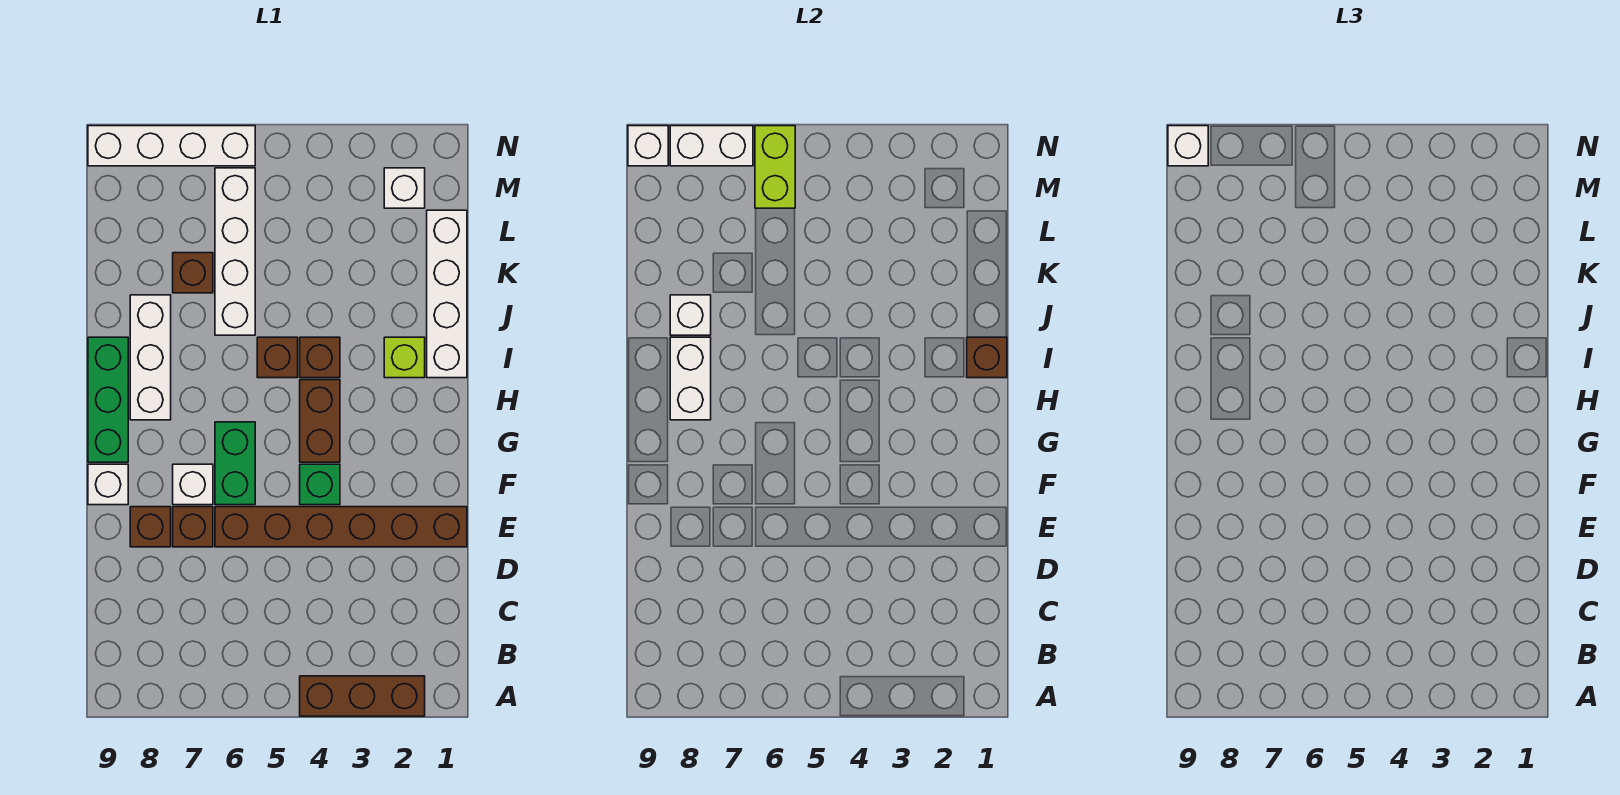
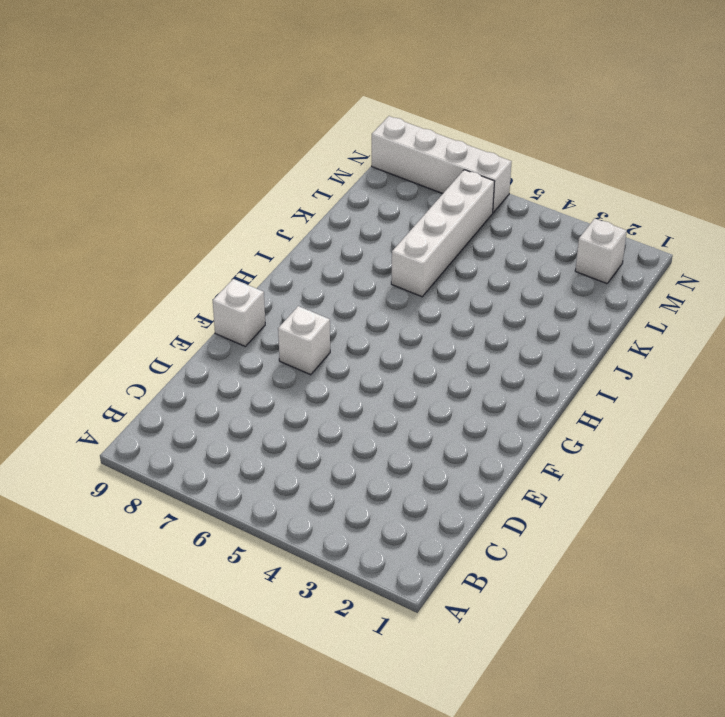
none -> brown brick A2:A4 level 1
none -> brown brick E1:E6 level 1
none -> brown brick E7 level 1

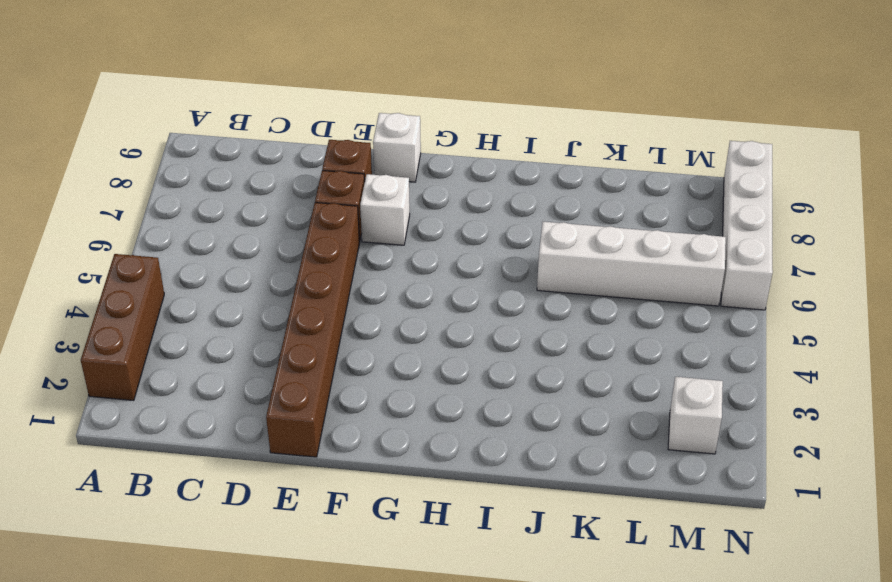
none -> green brick F4 level 1
none -> green brick F6:G6 level 1
none -> brown brick G4:H4 level 1

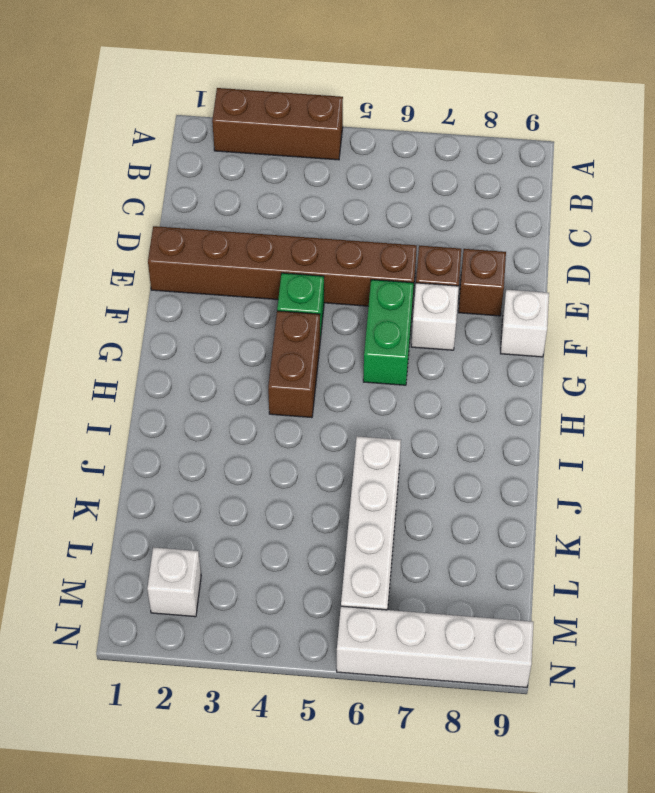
none -> green brick G9:I9 level 1
none -> white brick H8:J8 level 1
none -> white brick I1:L1 level 1

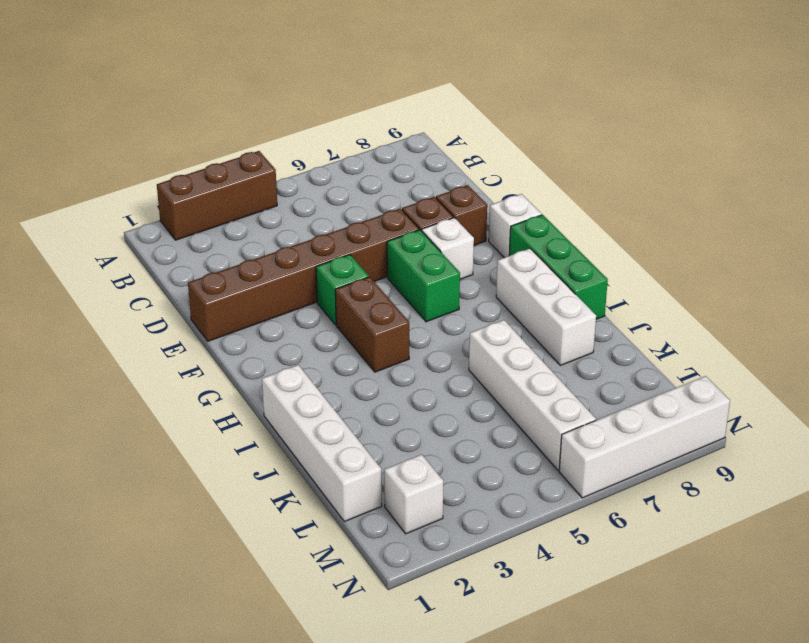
none -> lime brick I2 level 1
none -> brown brick I4 level 1
none -> brown brick I5 level 1

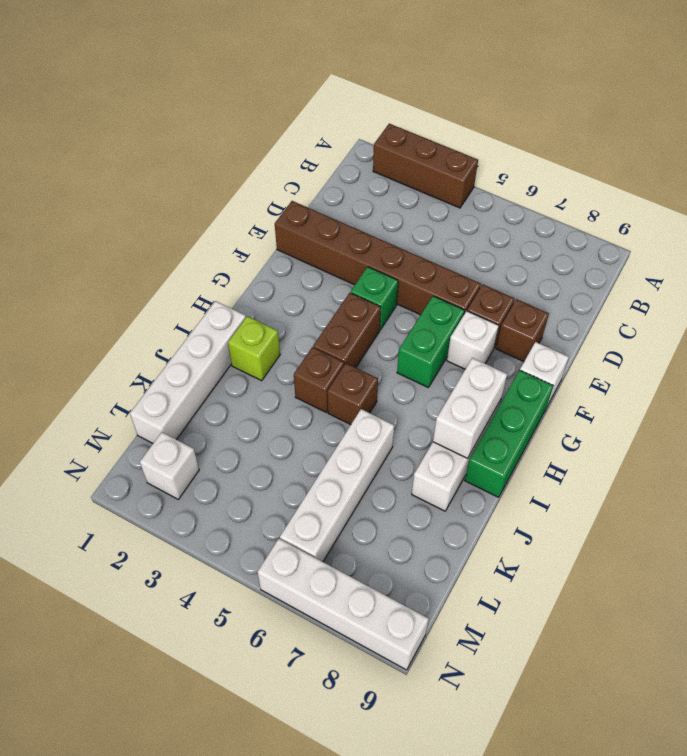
none -> brown brick K7 level 1
none -> brown brick I1 level 2
none -> white brick J8 level 2

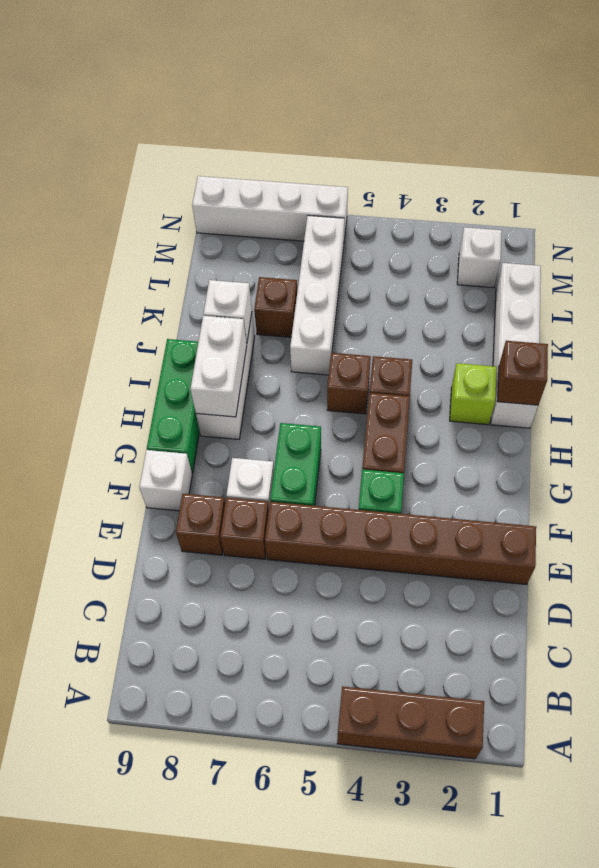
none -> lime brick M6:N6 level 2
none -> white brick N7:N8 level 2
none -> white brick N9 level 2

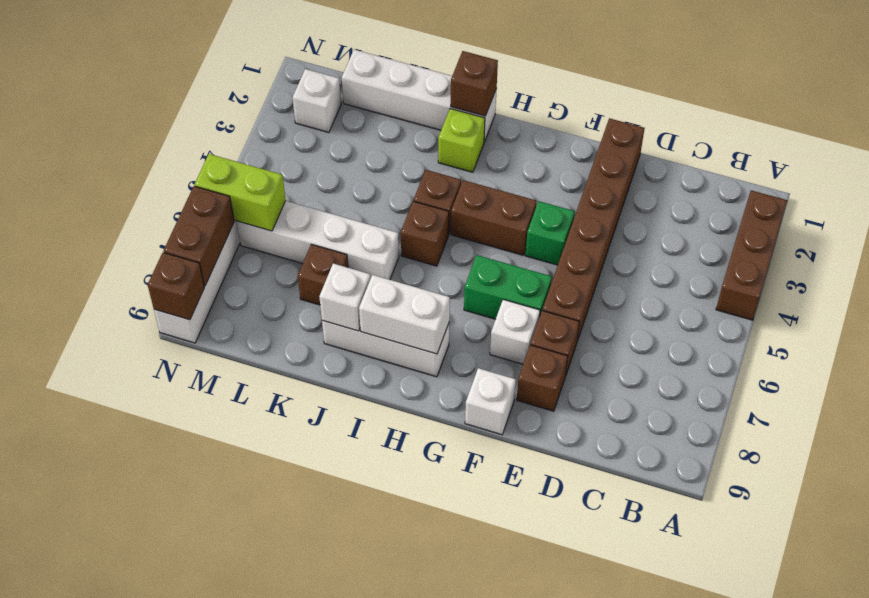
brown brick N7:N8 level 2 -> white brick N7:N8 level 2
brown brick N9 level 2 -> white brick N9 level 2
none -> green brick G9:I9 level 1
none -> white brick N9 level 3

